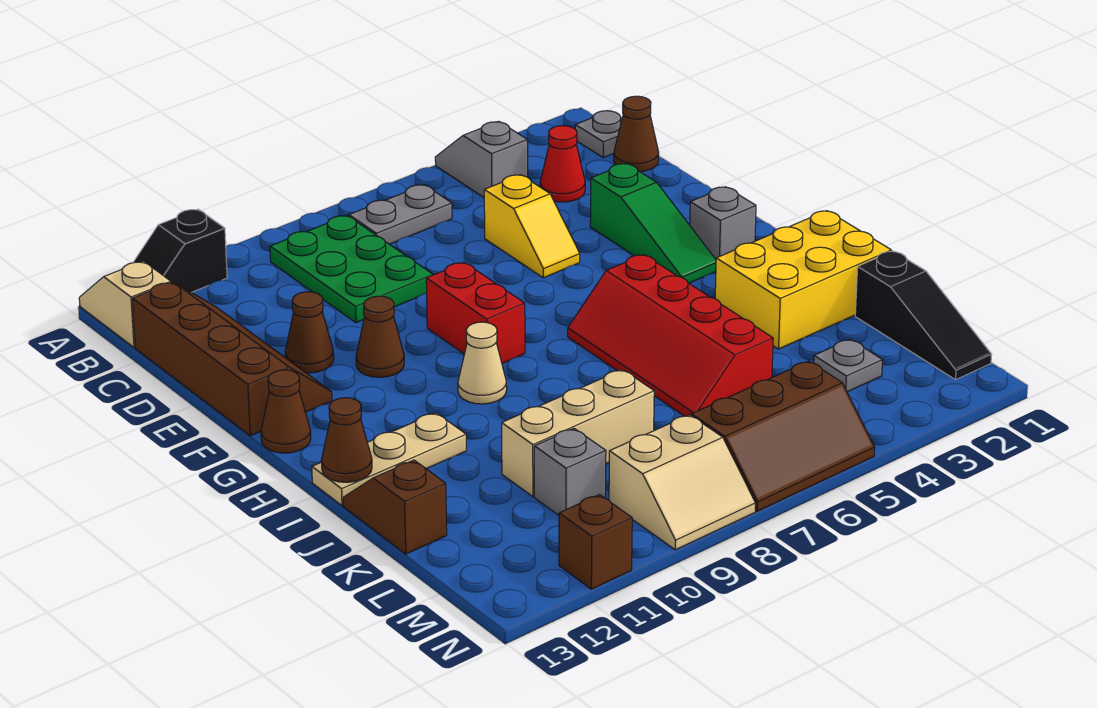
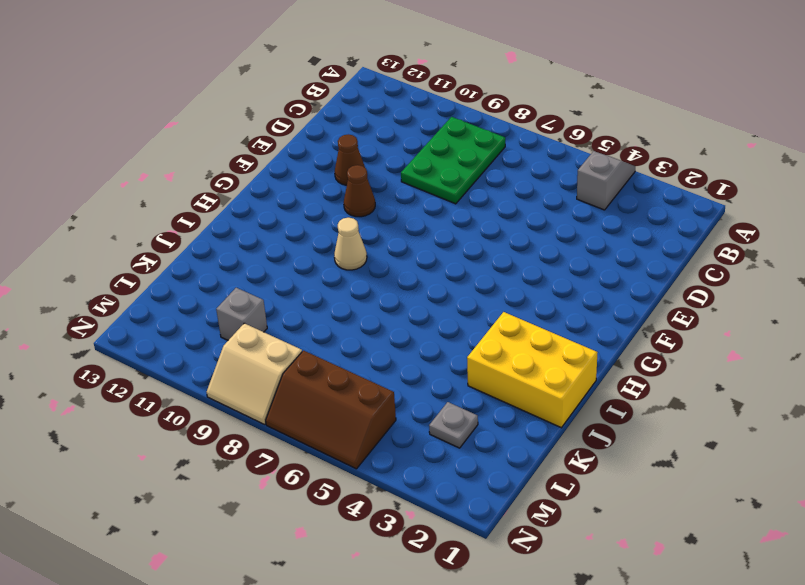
none -> black slope A11:A12 level 1 top 11
none -> tan slope A13:B13 level 1 top B
none -> grey plate B1 level 1

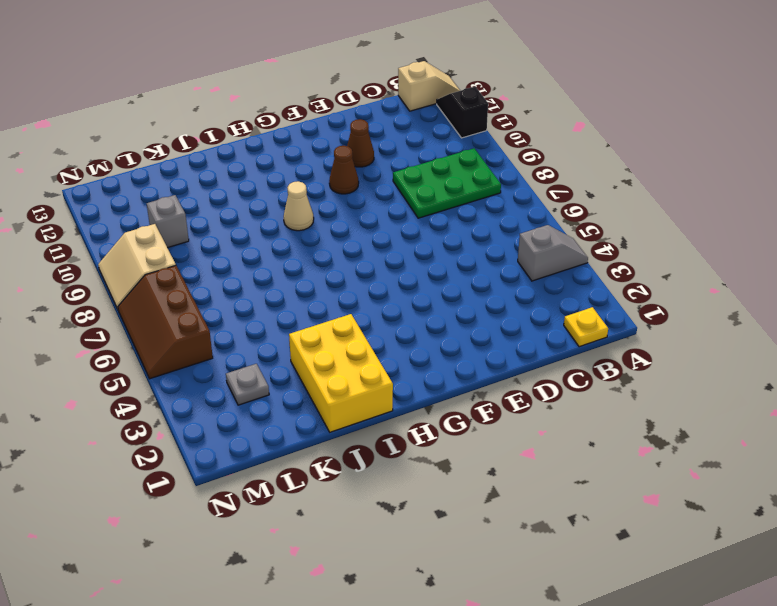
yellow plate B1 level 1 -> grey plate B1 level 1
none -> grey plate B6:B7 level 1
none -> brown cone C1 level 1
none -> red cone C3 level 1

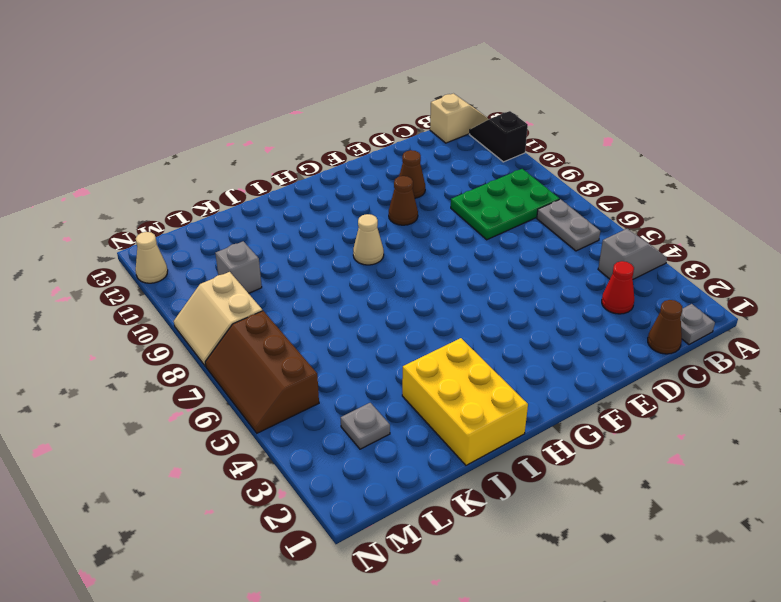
tan cone N12 level 1 -> none
none -> brown slope C12:F13 level 1 top 13
none -> yellow slope D5:E5 level 1 top D
none -> green slope E3:G3 level 1 top E

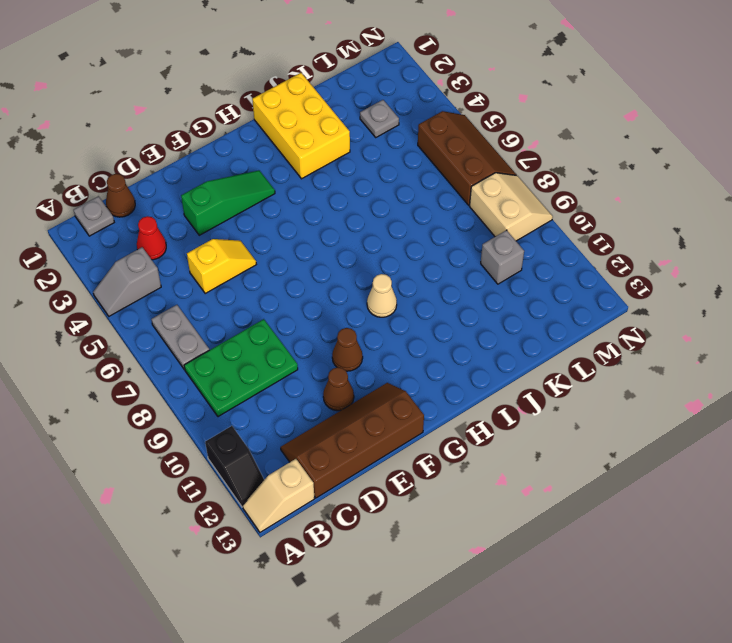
none -> red brick F8:G8 level 1
none -> grey brick G2 level 1
none -> brown cone G13 level 1

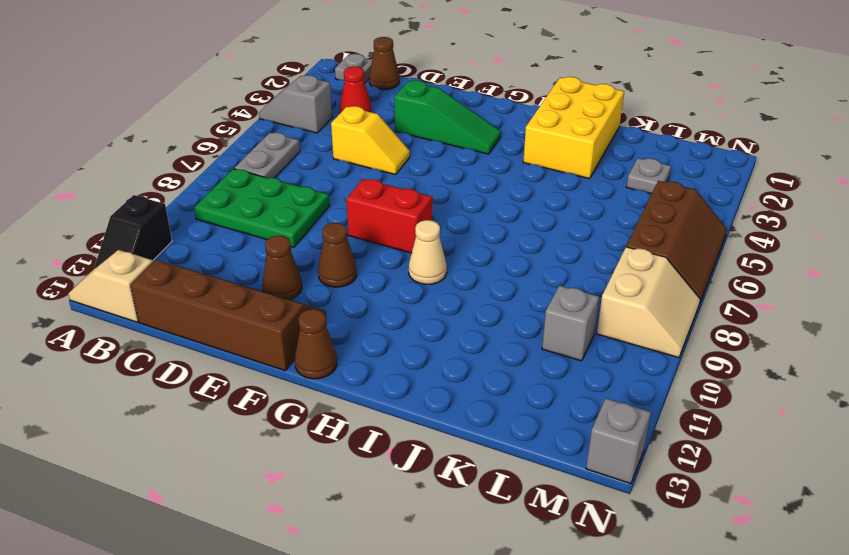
grey brick N13 level 1 -> grey brick G2 level 1
none -> red slope H5:K6 level 1 top 5
none -> tan plate I11:I13 level 1
none -> brown slope J13:K13 level 1 top K

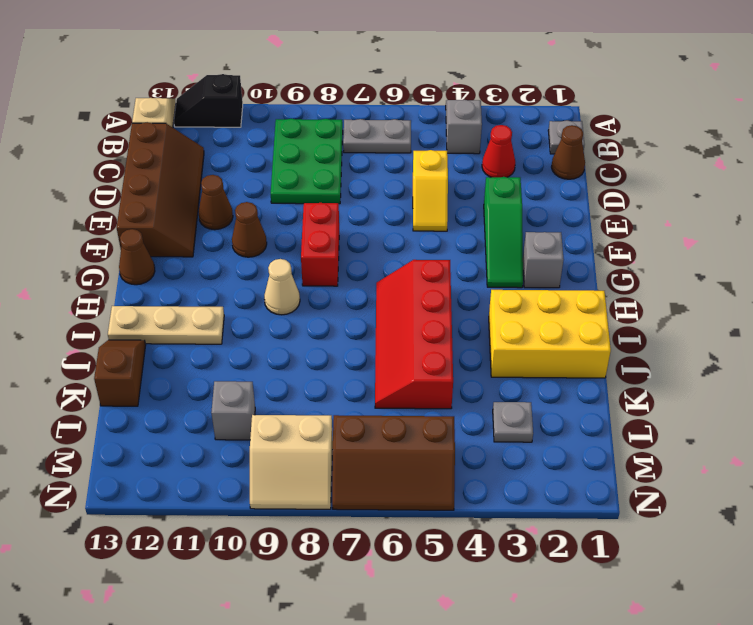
none -> black slope K1:M1 level 1 top K
none -> tan brick K8:K10 level 1
none -> brown brick N11 level 1

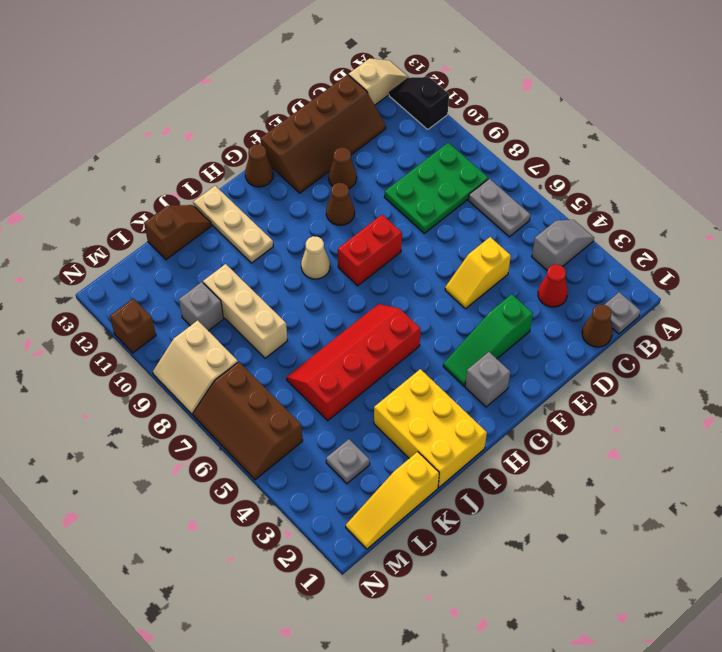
yellow slope K1:M1 level 1 top K -> black slope K1:M1 level 1 top K
none -> brown cone I13 level 2

